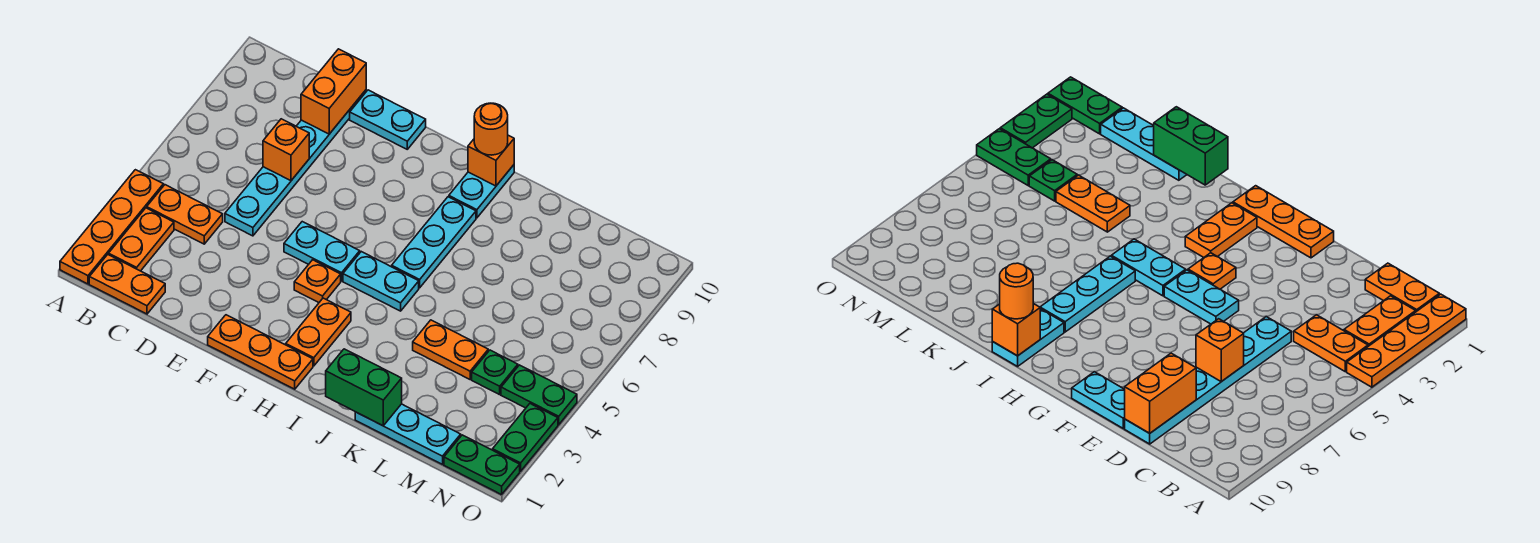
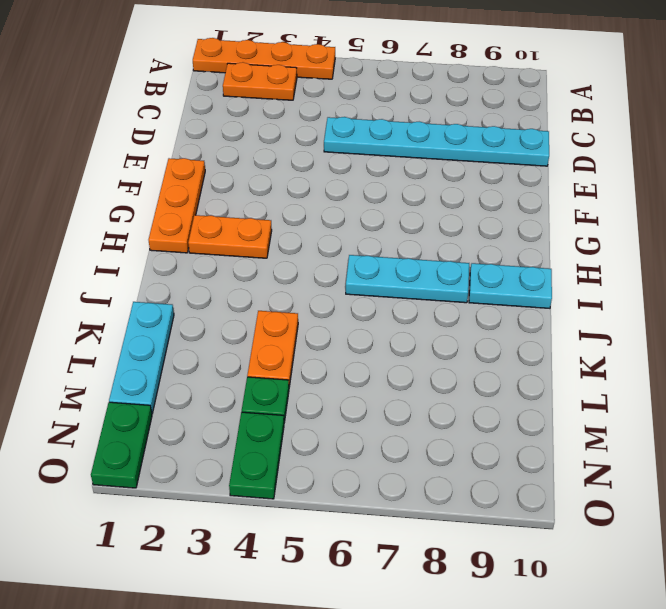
none -> orange plate B1:C1 level 1
none -> orange plate B4:C4 level 1
none -> cyan plate E10:F10 level 1

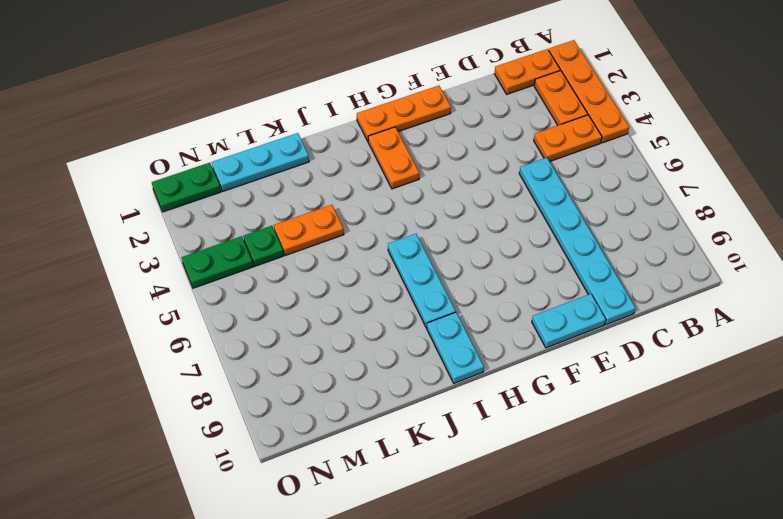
none -> cyan plate F5:G5 level 1
none -> orange plate G4 level 1
none -> cyan plate H5:I5 level 1

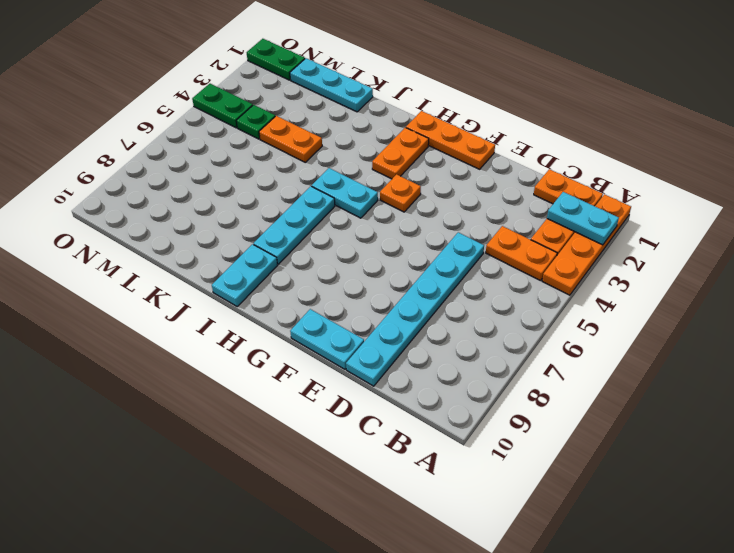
cyan plate A2:B2 level 2 -> cyan plate F5:G5 level 1
none -> green plate O2:O3 level 1
none -> orange brick D7 level 2
none -> orange brick D9:D10 level 2

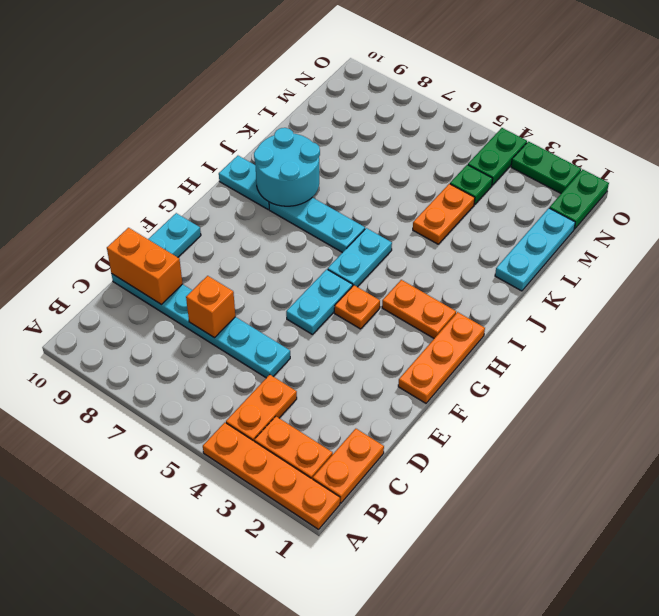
cyan round brick I8:J9 level 2 -> none
none -> orange brick I10 level 2
none -> green brick J1:K1 level 2
none -> orange round brick I10 level 3

